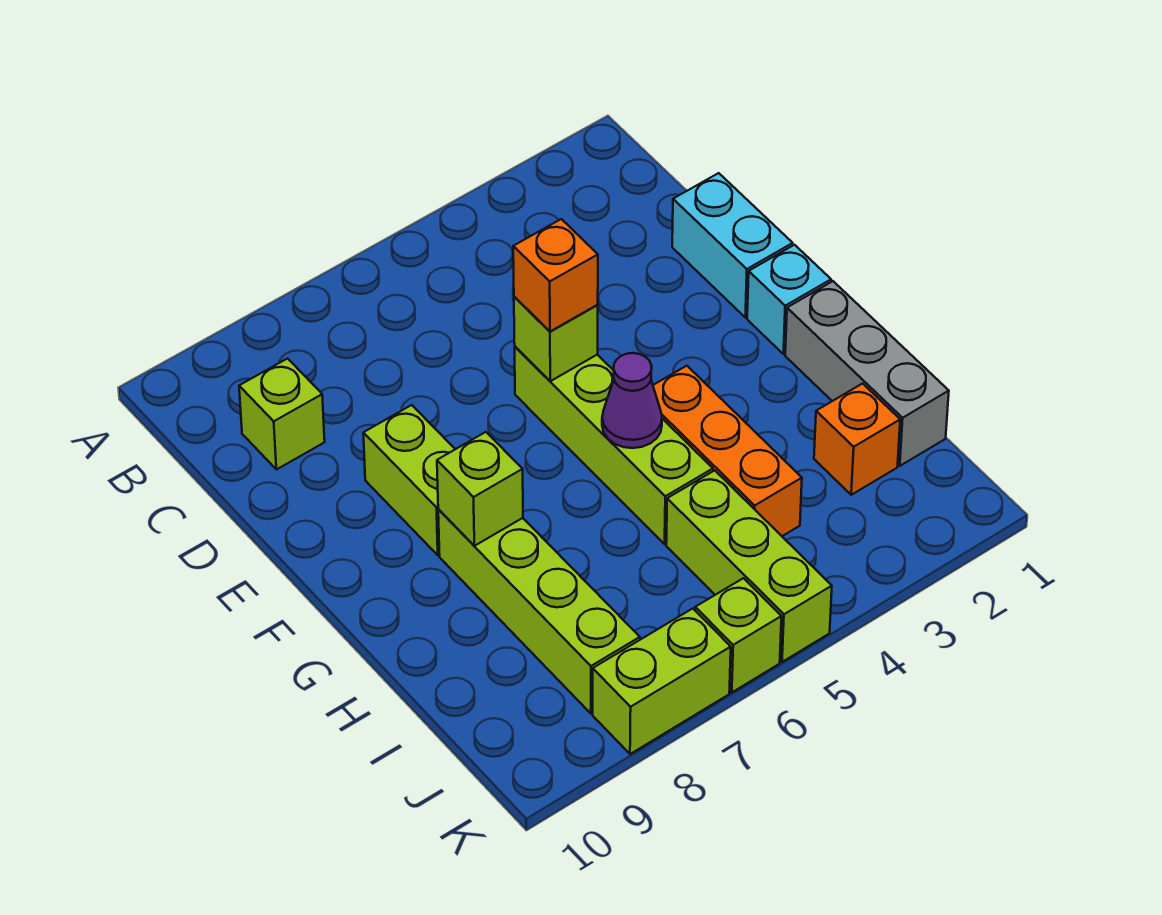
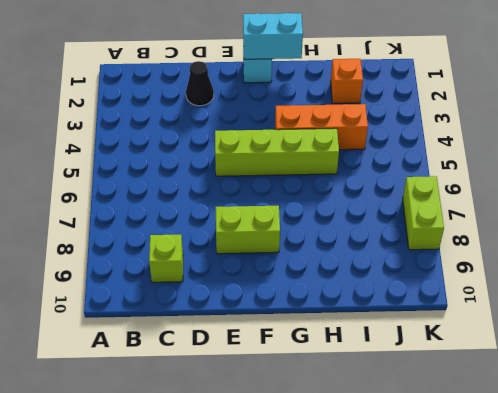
black cone D2 level 1 -> none
cyan brick F1:G1 level 2 -> cyan brick D1:E1 level 1
none -> grey brick G1:I1 level 1
none -> lime brick G8:J8 level 1
none -> lime brick I5:K5 level 1

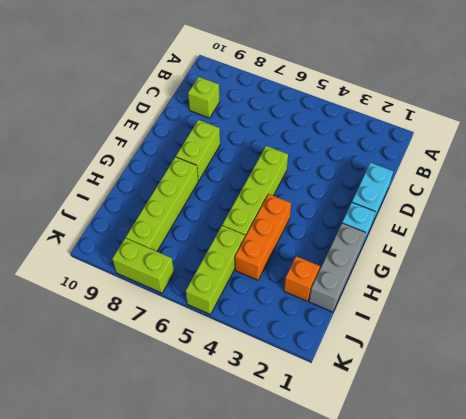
none -> lime brick K6 level 1
none -> lime brick E5 level 2
none -> purple cone G5 level 2

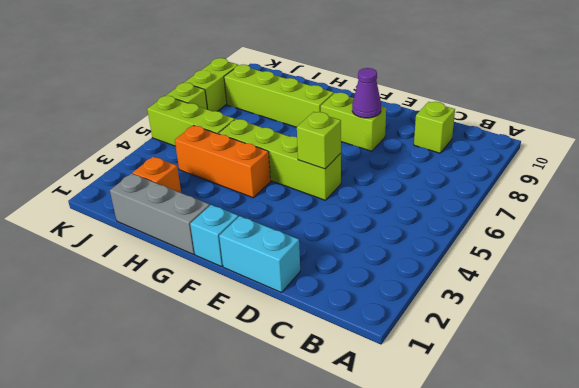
purple cone E8 level 2 -> purple cone G5 level 2
none -> lime brick G8 level 2
none -> orange brick E5 level 3

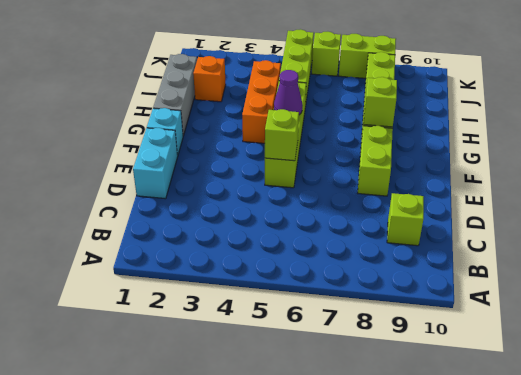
none -> orange brick E5 level 3

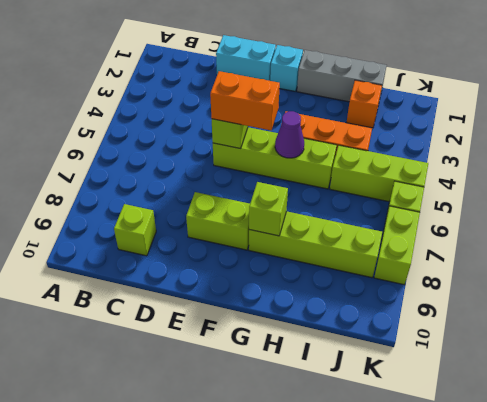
orange brick E5:F5 level 3 -> orange brick E5 level 3

